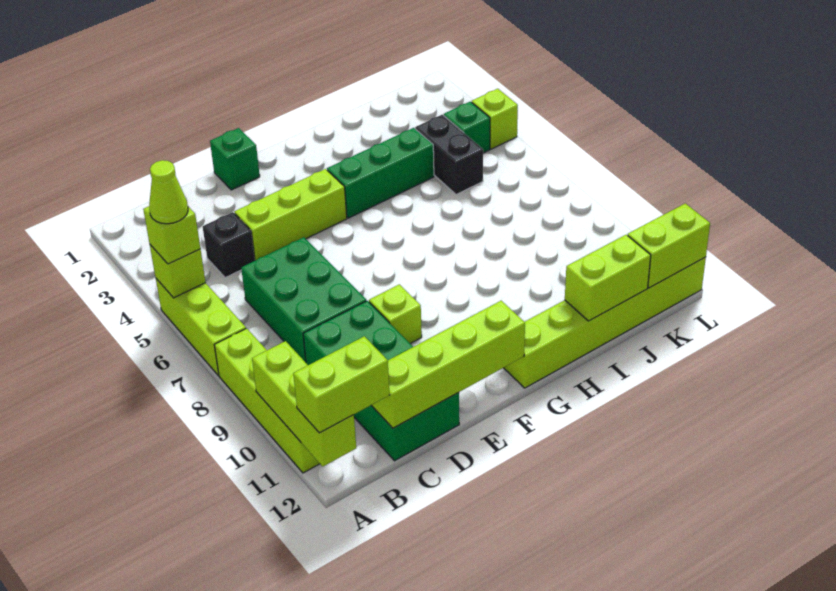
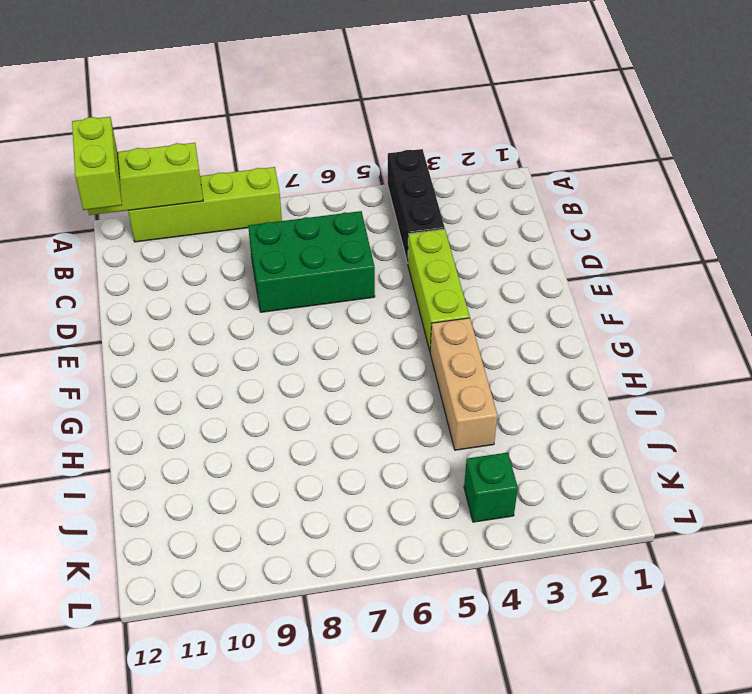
black brick A4:C4 level 1 -> black brick C4 level 1
tan brick G4:I4 level 1 -> green brick G4:I4 level 1
none -> lime brick A5:A7 level 1
none -> green brick C9:D12 level 1
none -> green brick E1 level 1

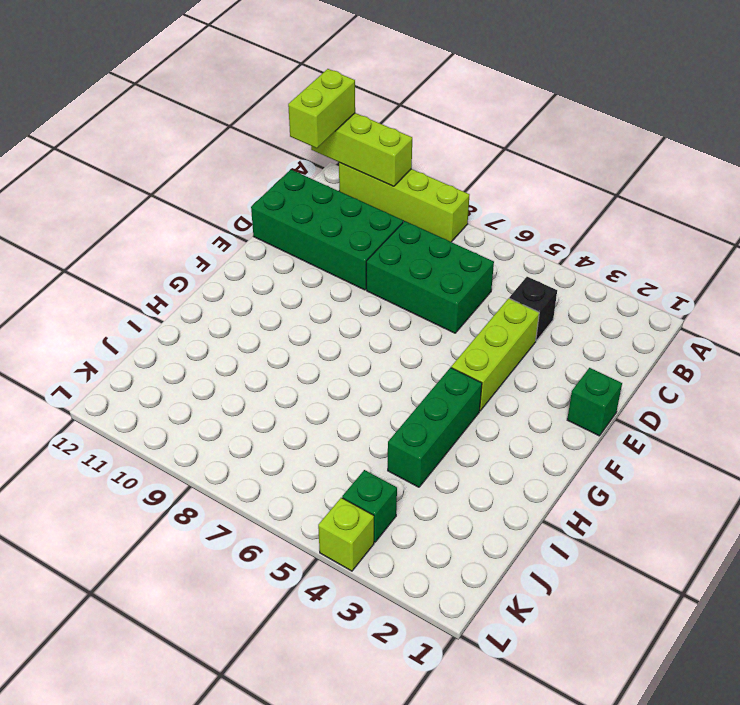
none -> lime brick A5:A7 level 1
none -> lime brick E9 level 1
none -> lime brick G12:L12 level 1

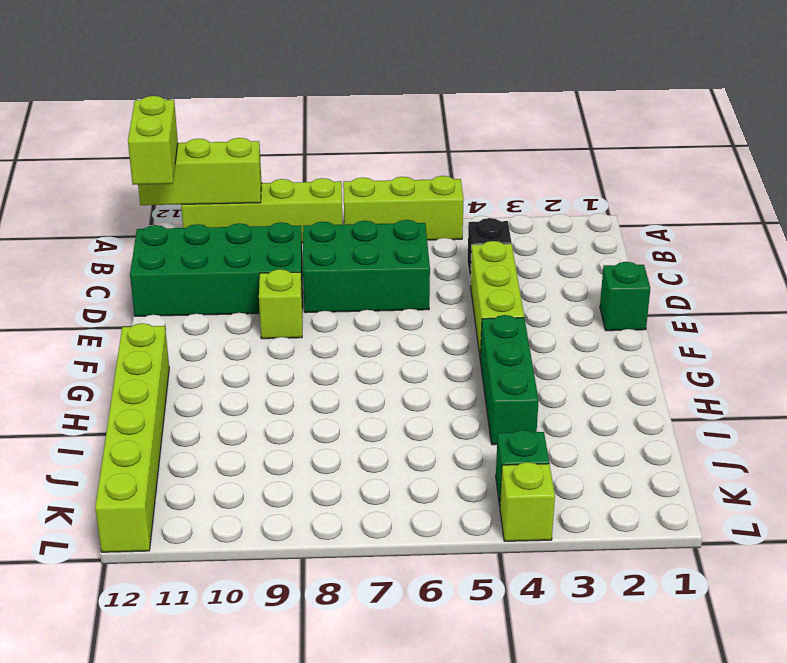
none -> black brick J4:J5 level 1
none -> lime brick A5 level 2
none -> lime brick C12:F12 level 2

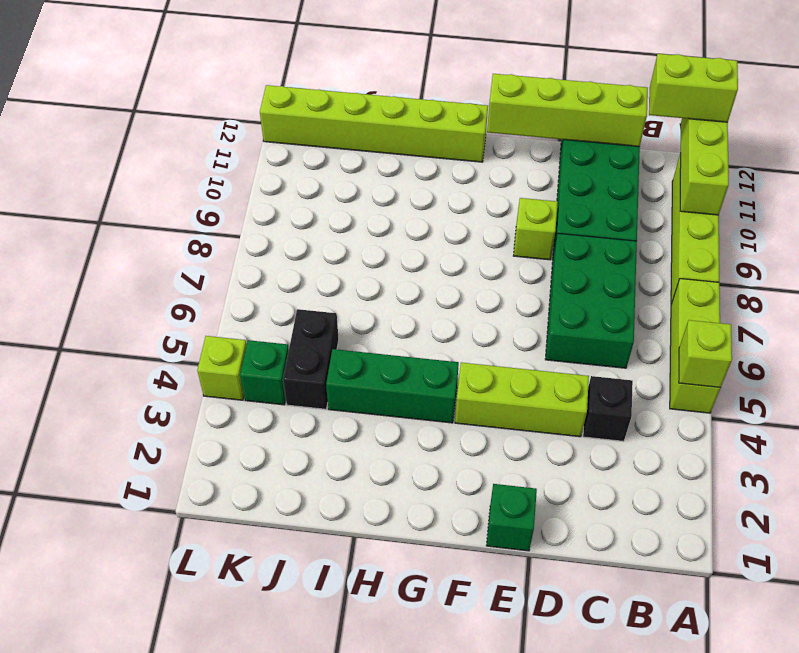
none -> lime brick I12:J12 level 2
none -> lime brick K12:L12 level 2
none -> lime brick A5 level 3

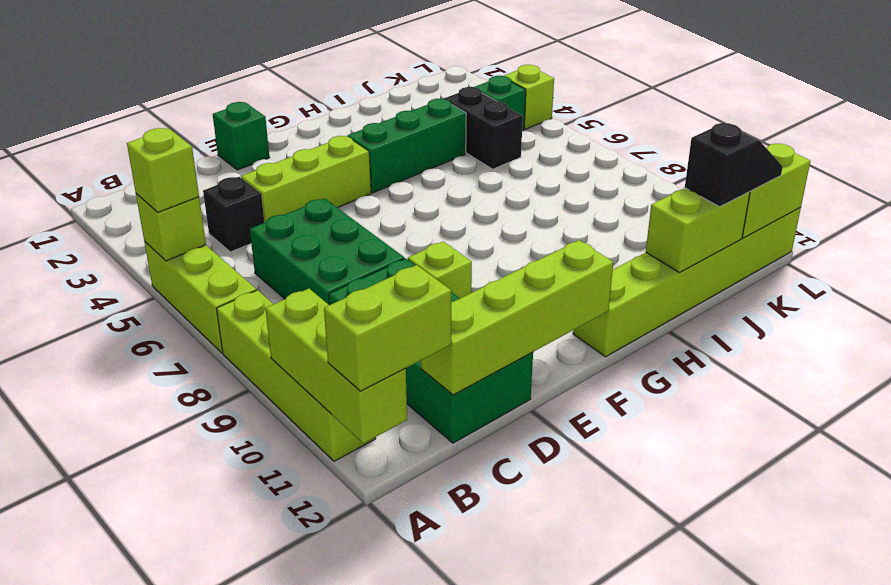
black slope J12:K12 level 3 top J -> none
none -> lime cone A5 level 4

